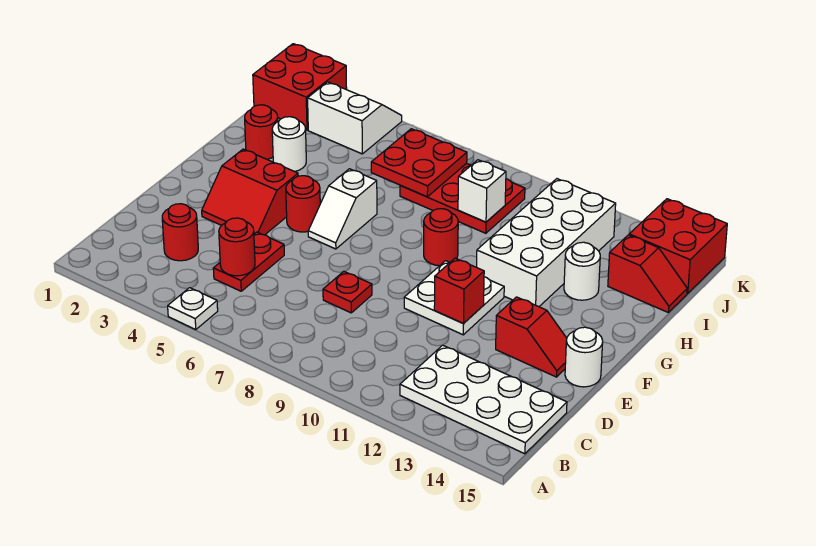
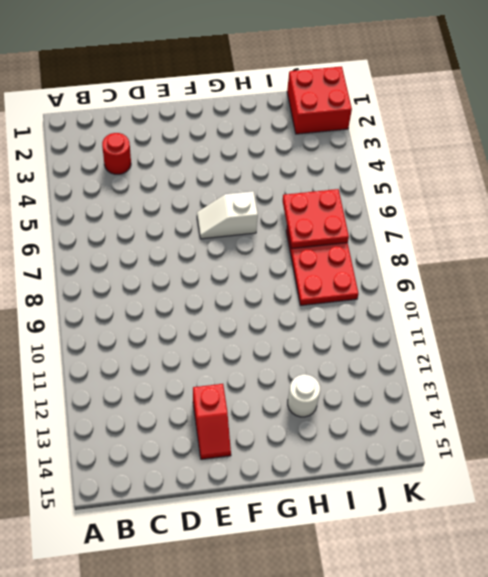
none -> white plate A5 level 1
none -> white plate B12:C15 level 1
none -> red plate C5:D5 level 1

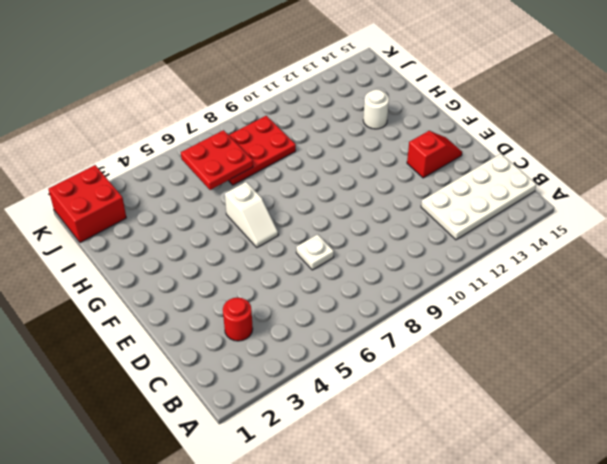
white plate D7 level 1 -> white plate A5 level 1
none -> red plate C5:D5 level 1
none -> red plate D8 level 1
none -> red slope E3:F4 level 1 top F

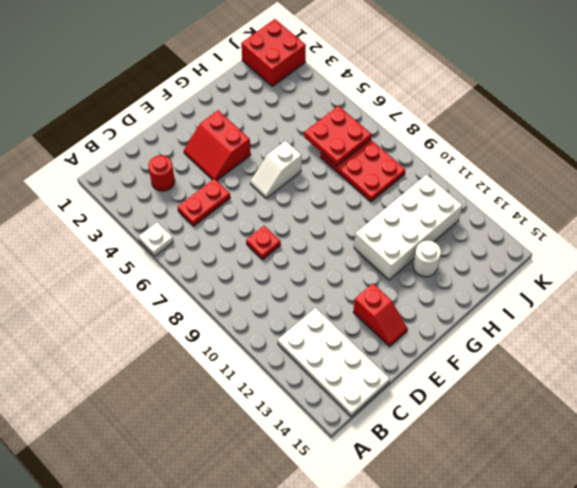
none -> white plate E10:F11 level 1
none -> white round brick E15 level 1
none -> red round brick F5 level 1

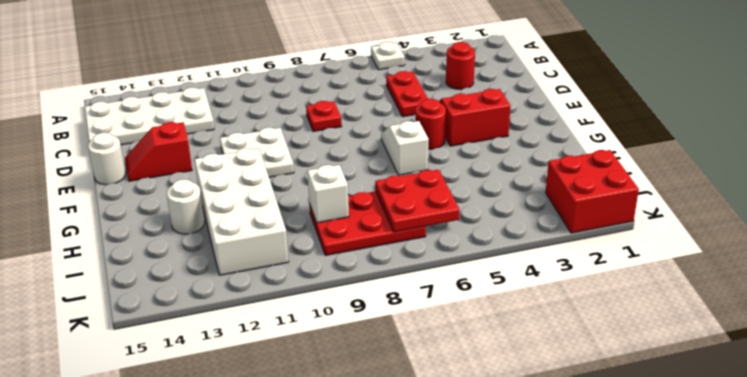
none -> red round brick G9 level 1
none -> red round brick H2 level 1
none -> white round brick H3 level 1

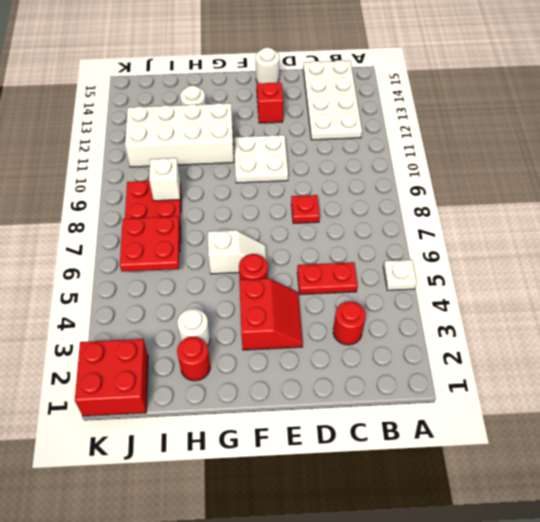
none -> red round brick G9 level 1
none -> red slope I14:I15 level 1 top 14
none -> white slope J3:K4 level 1 top J

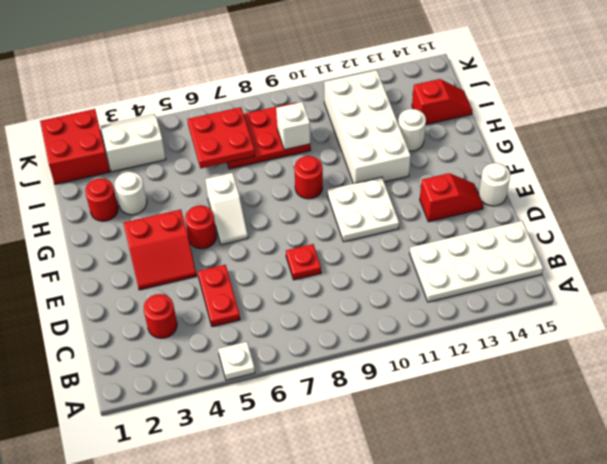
none -> red brick J14:K15 level 1
none -> red round brick C5 level 2
none -> red brick E11 level 2

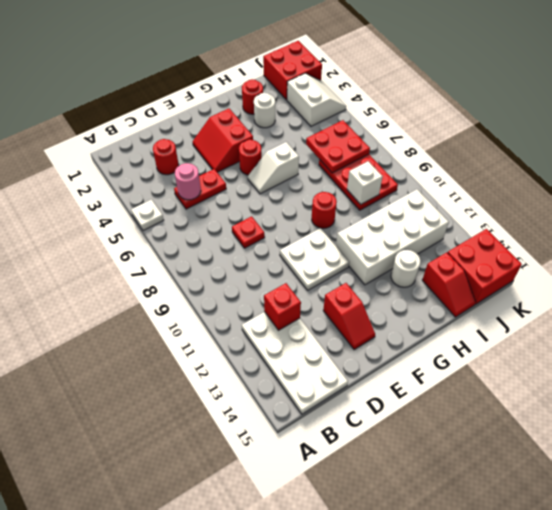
pink round brick C5 level 2 -> red round brick C5 level 2
red brick C12 level 2 -> red brick E11 level 2
none -> white round brick E15 level 1

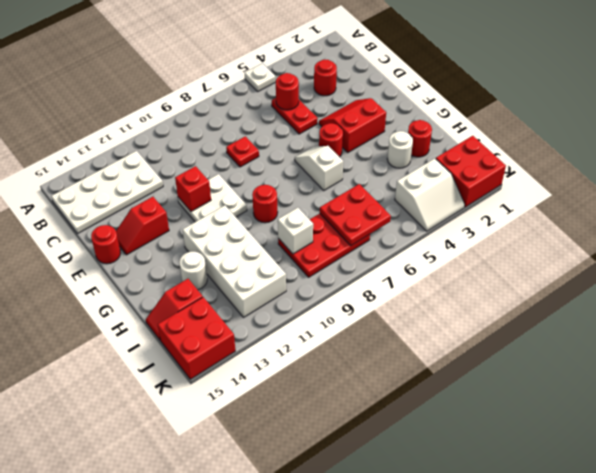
red round brick E15 level 1 -> white round brick E15 level 1

